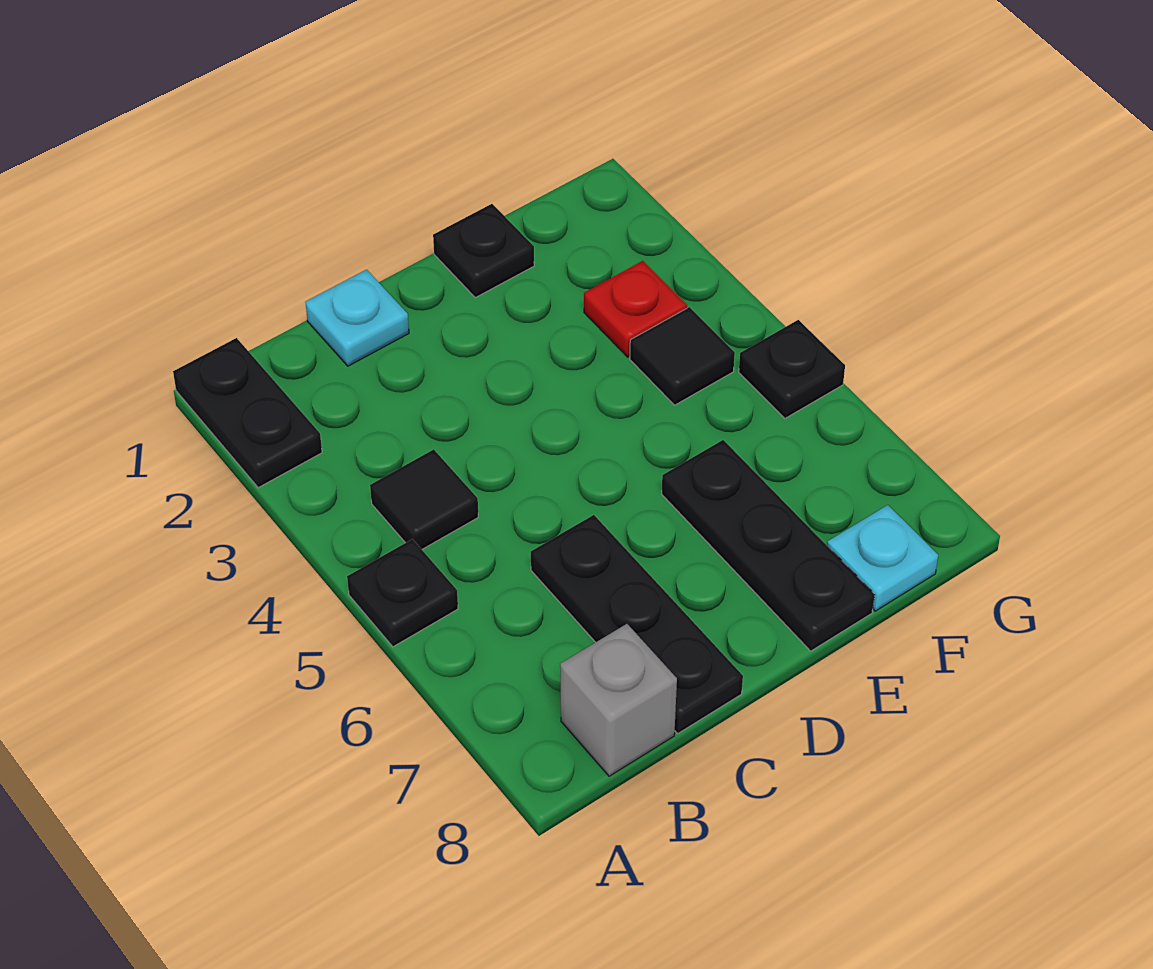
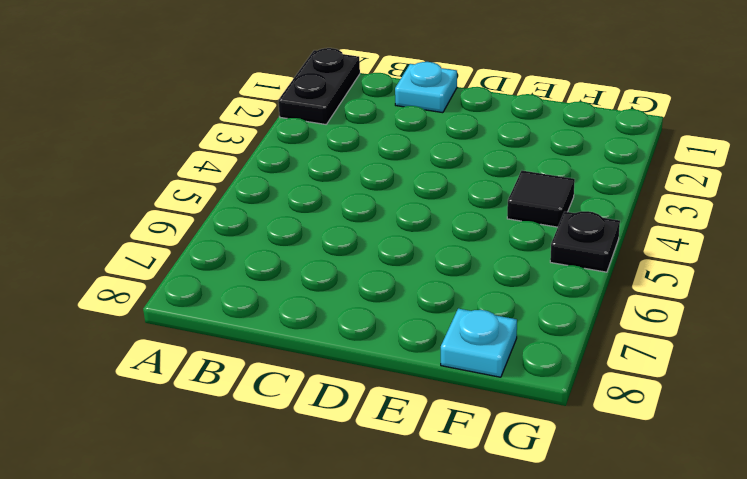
none -> black plate A5 level 1
none -> black tile B4 level 1
none -> grey brick B8 level 1

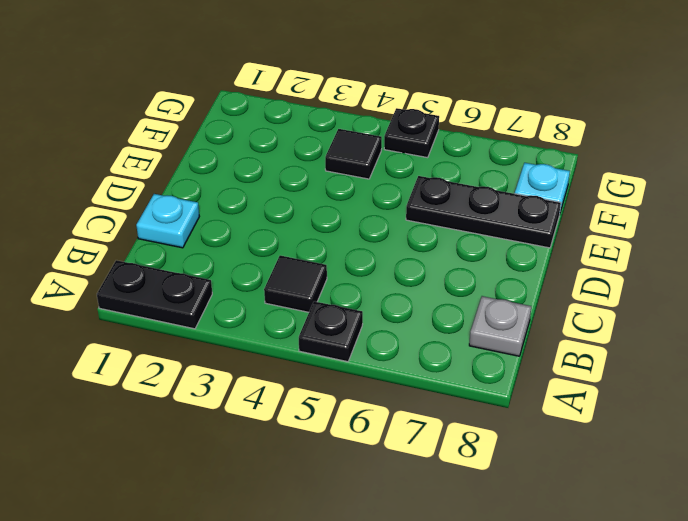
grey plate B8 level 1 -> grey brick B8 level 1
none -> black plate C6:C8 level 1
none -> black plate E1 level 1
none -> red plate F3 level 1

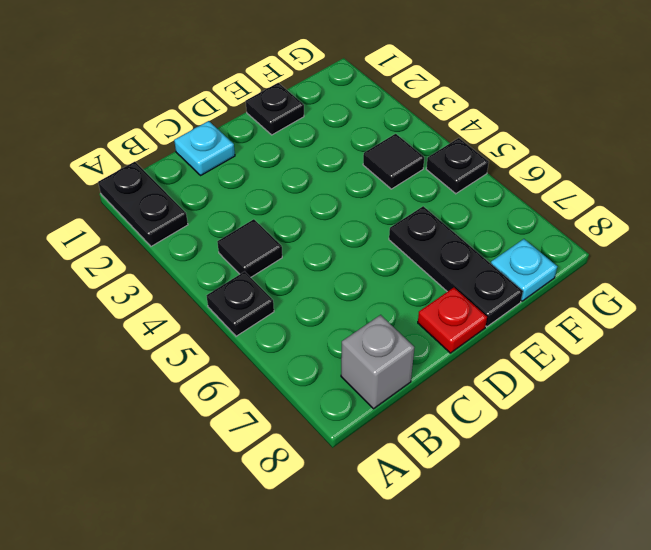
red plate D8 level 1 -> red plate F3 level 1
none -> black plate C6:C8 level 1

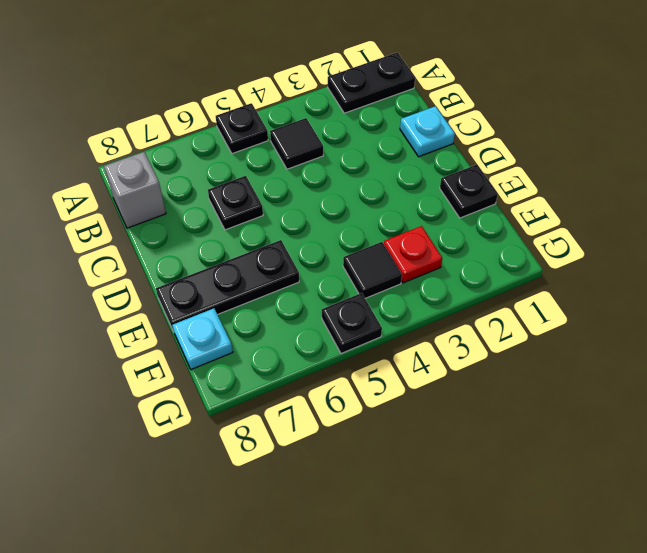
black plate C6 level 1 -> black plate C6:C8 level 1

